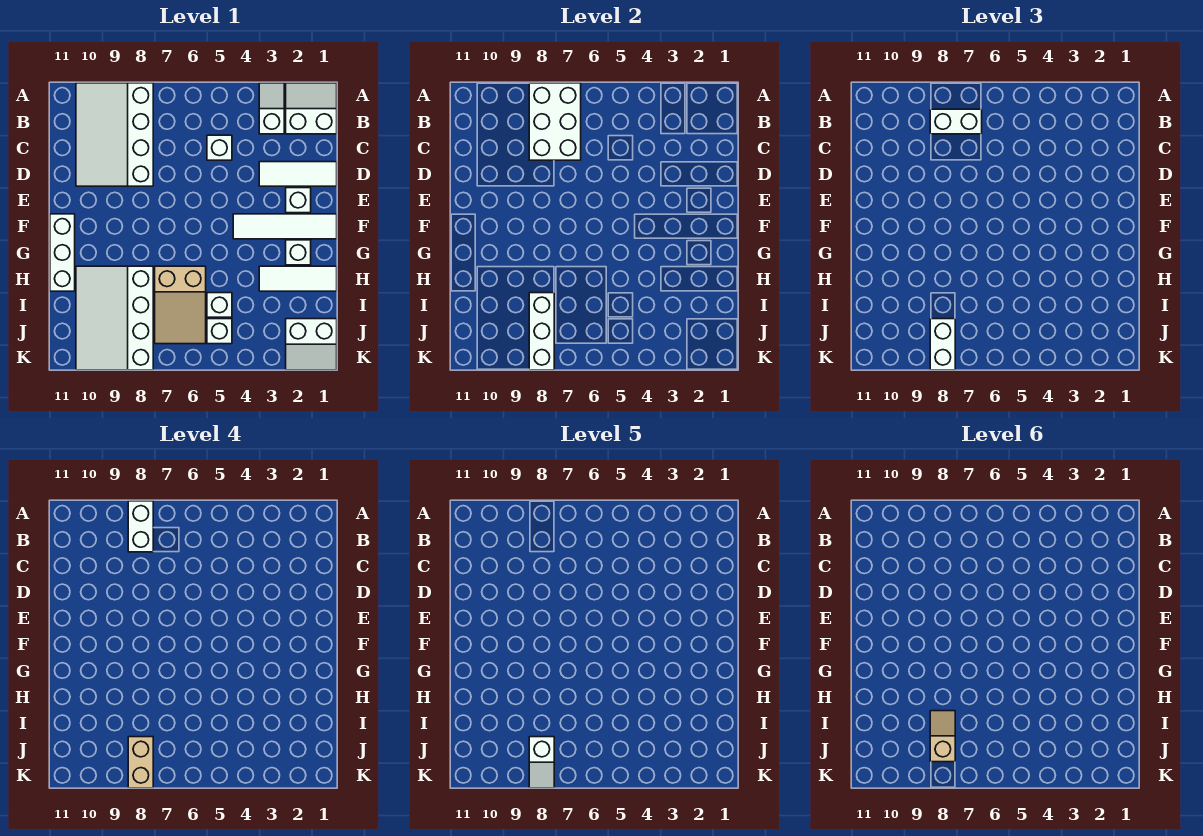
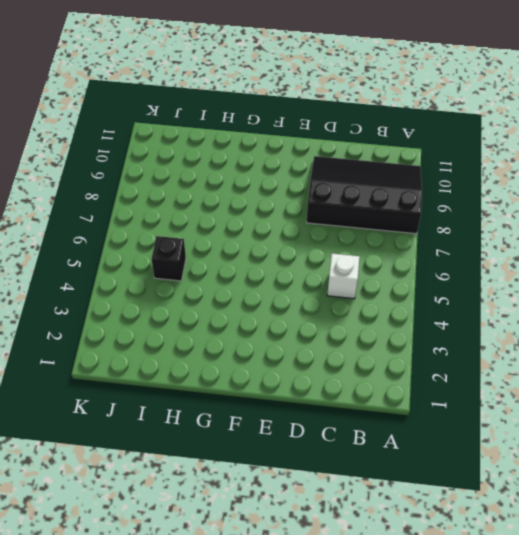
black slope A8:D10 level 1 top 8 -> white slope A8:D10 level 1 top 8
black brick I5 level 1 -> white brick I5 level 1
none -> white slope A1:B2 level 1 top B
none -> white slope A3:B3 level 1 top B
none -> white tile D1:D3 level 1

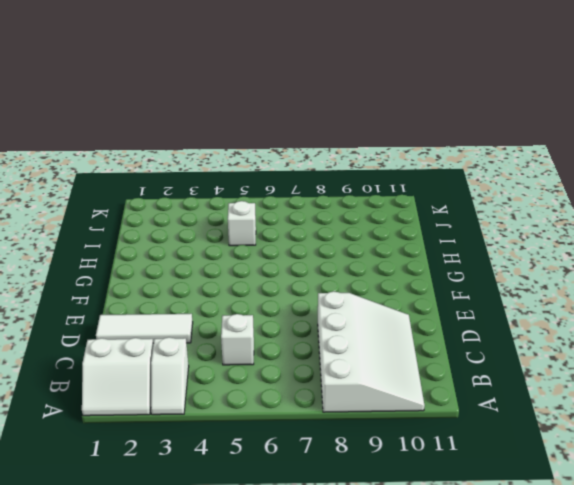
none -> white brick E2 level 1
none -> white tile F1:F4 level 1
none -> white brick F11:H11 level 1

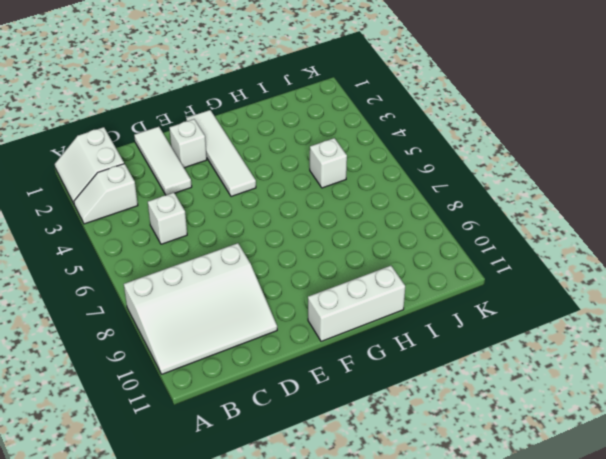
none -> white brick G2 level 1
none -> white tile H1:H3 level 1
none -> tan slope H6:J7 level 1 top H

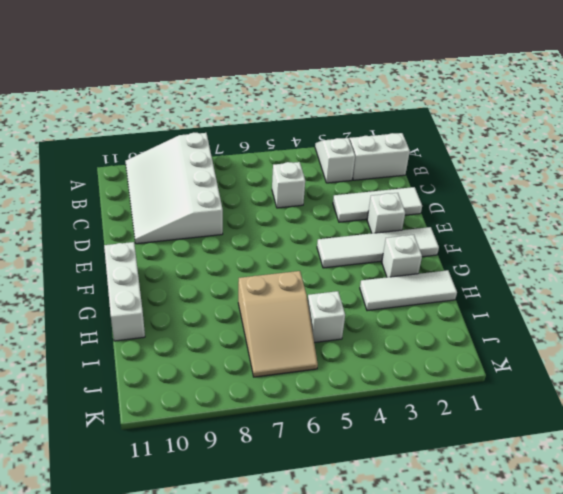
none -> white slope H8:K10 level 1 top 8
none -> white slope J1:K2 level 1 top J
none -> white brick J5 level 1

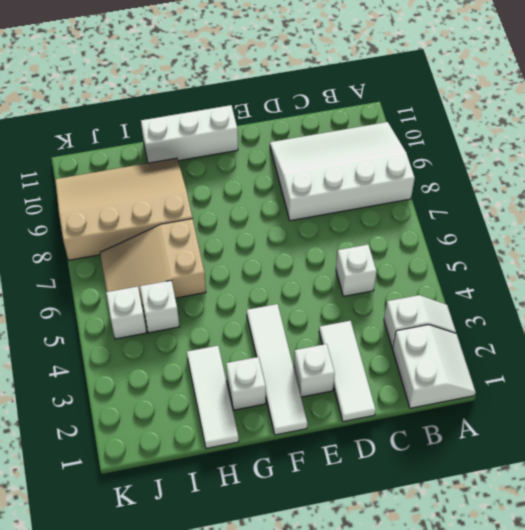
tan slope H8:K10 level 1 top 8 -> white slope H8:K10 level 1 top 8
none -> white slope J1:K2 level 1 top J
none -> white brick A7:C8 level 2
none -> white brick I8:K8 level 2

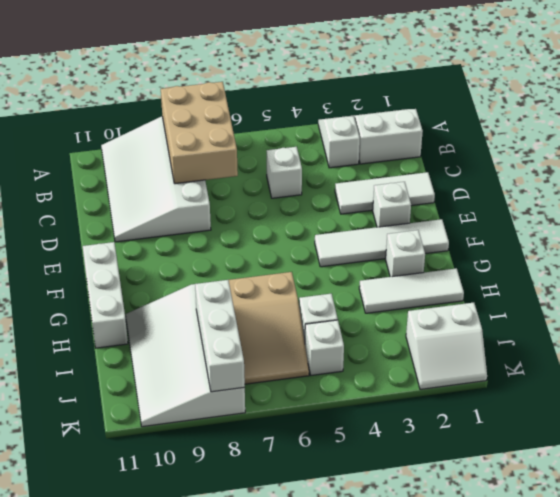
tan brick A7:C8 level 2 -> white brick A7:C8 level 2
none -> white brick B7:B8 level 3
none -> white brick J8:K8 level 3
none -> white brick A8:B8 level 4

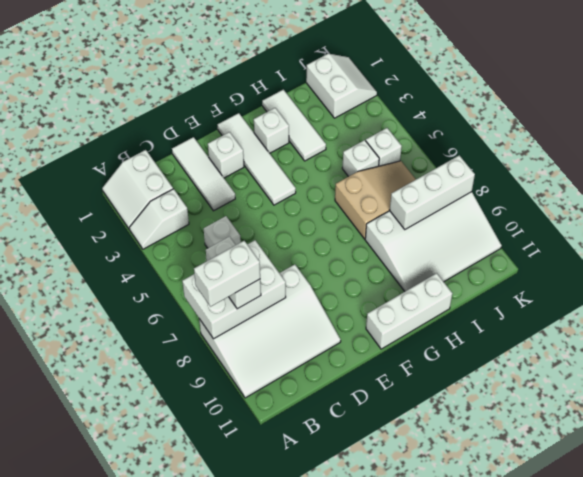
none -> white brick J8:K8 level 3
none -> tan brick J8:K8 level 4
none -> white slope J8:K8 level 5 top J

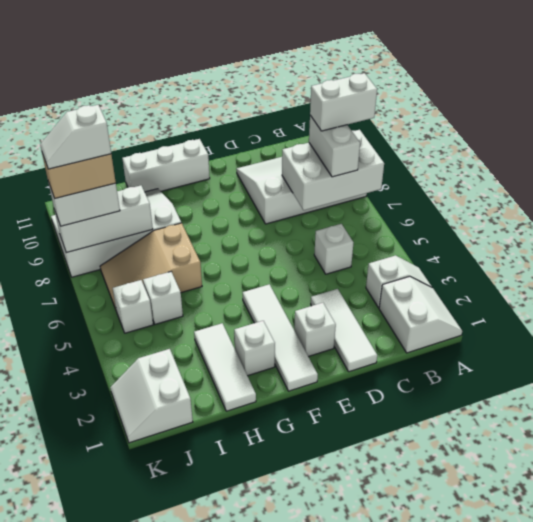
none -> tan slope I8:J8 level 6 top J

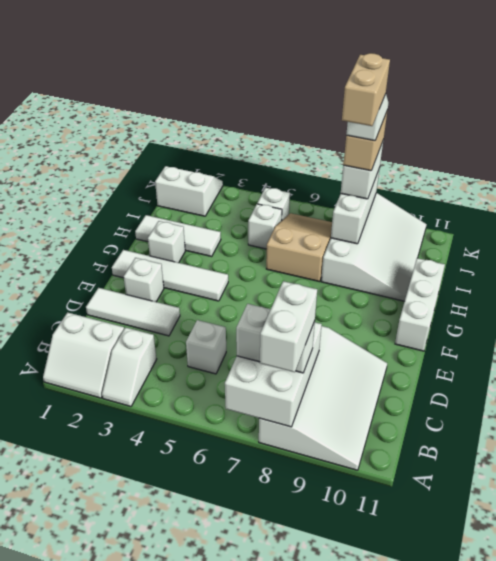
tan brick I8:J8 level 6 -> tan slope I8:J8 level 6 top J

